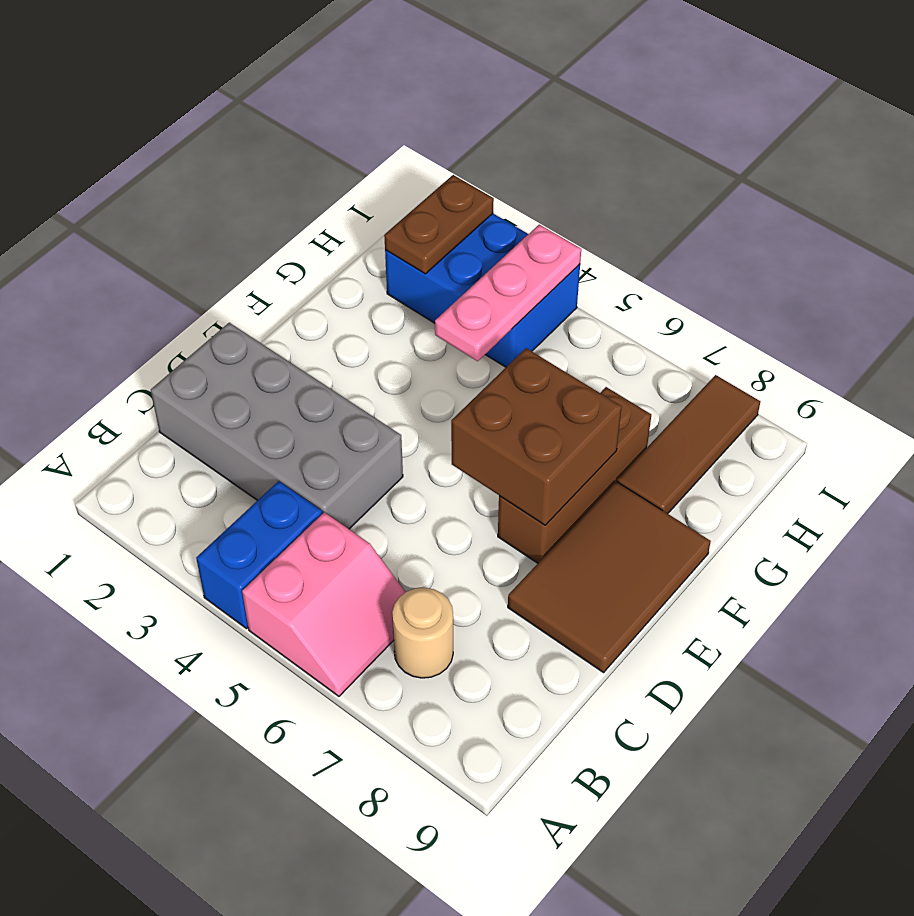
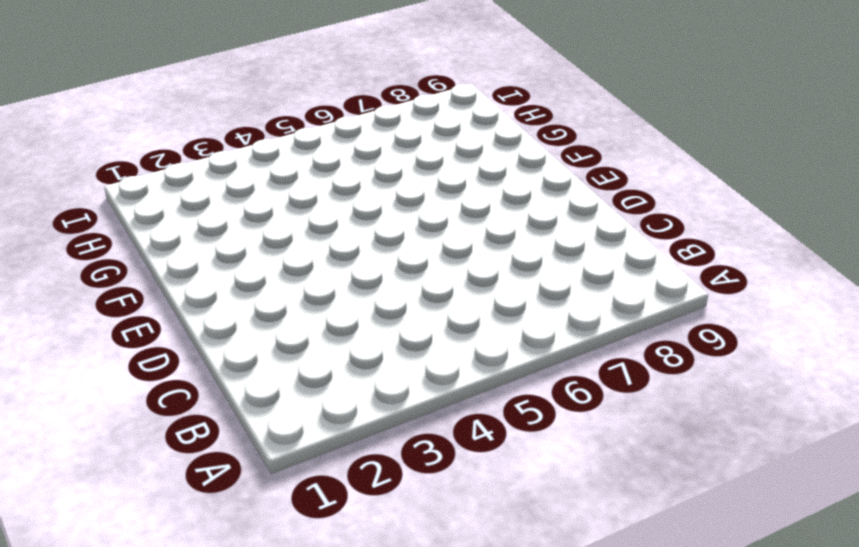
none -> blue brick A4:B4 level 1
none -> pink slope A5:B6 level 1 top 5

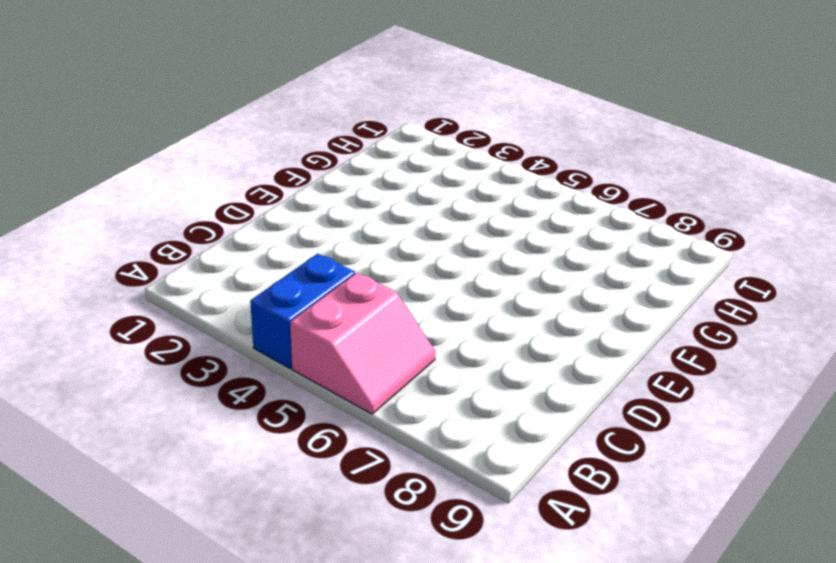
none -> tan round brick B7 level 1
none -> grey brick C1:D4 level 1

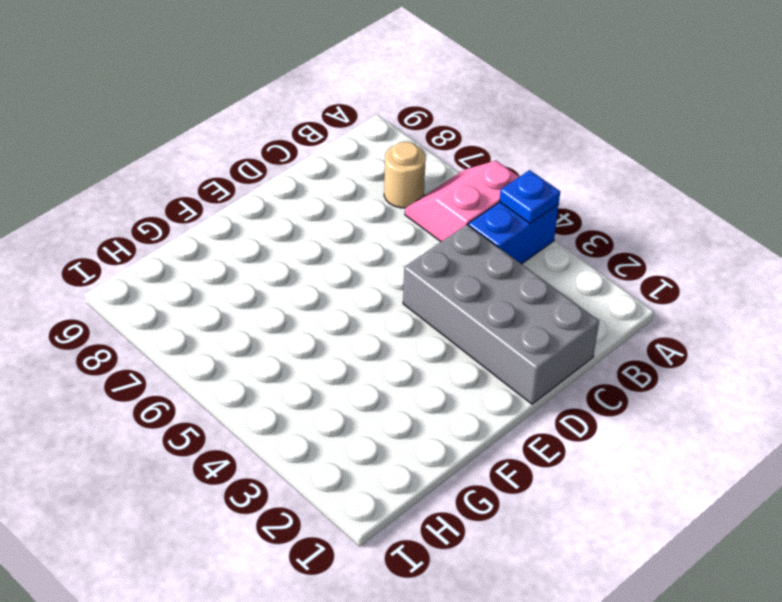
blue plate A4 level 2 -> none
none -> brown tile D8:F9 level 1
none -> brown brick E7:G7 level 1

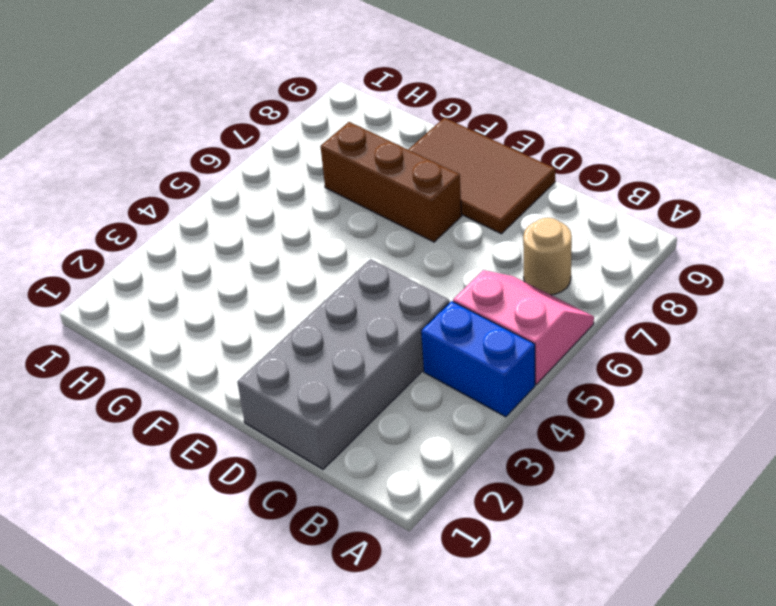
none -> brown tile G8:I8 level 1
none -> blue brick H2:I4 level 1

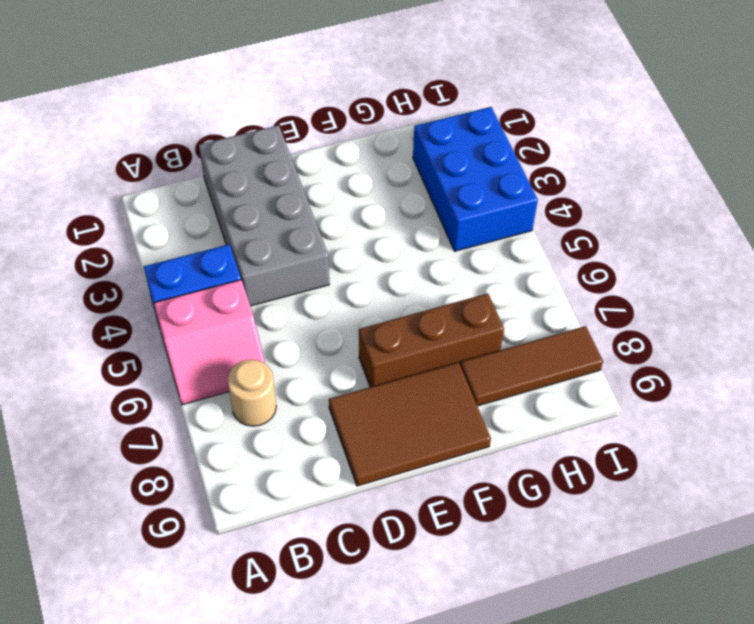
none -> brown brick E6:F7 level 2
none -> pink plate G4:I4 level 2

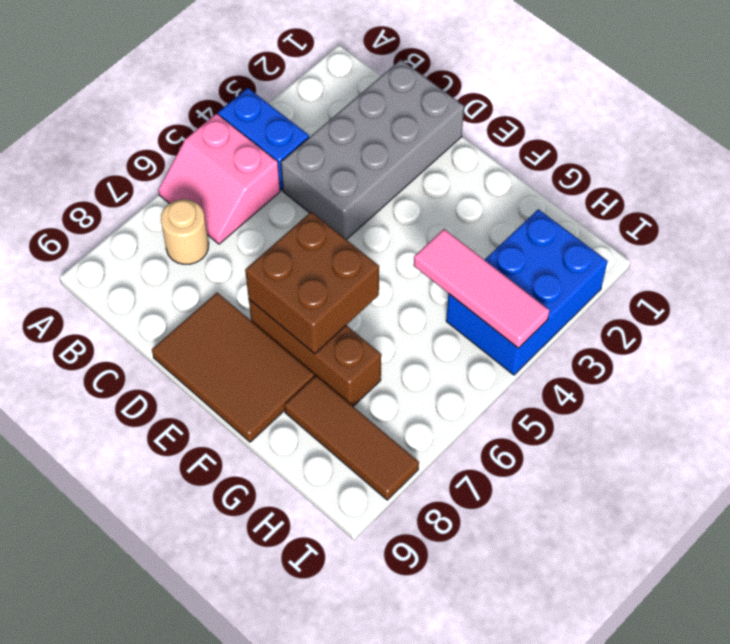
pink tile G4:I4 level 2 -> pink plate G4:I4 level 2
none -> brown plate H2:I2 level 2

